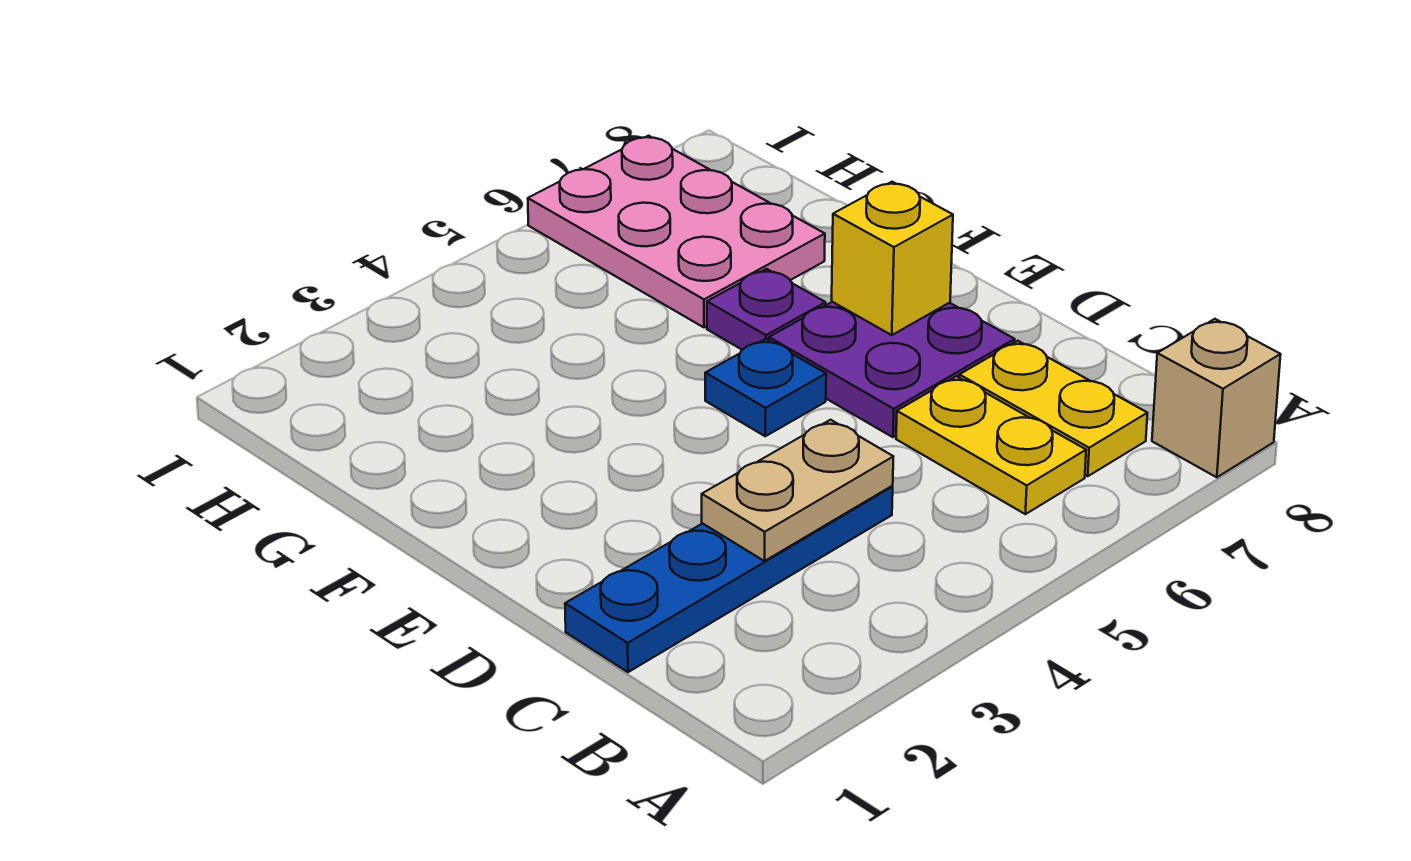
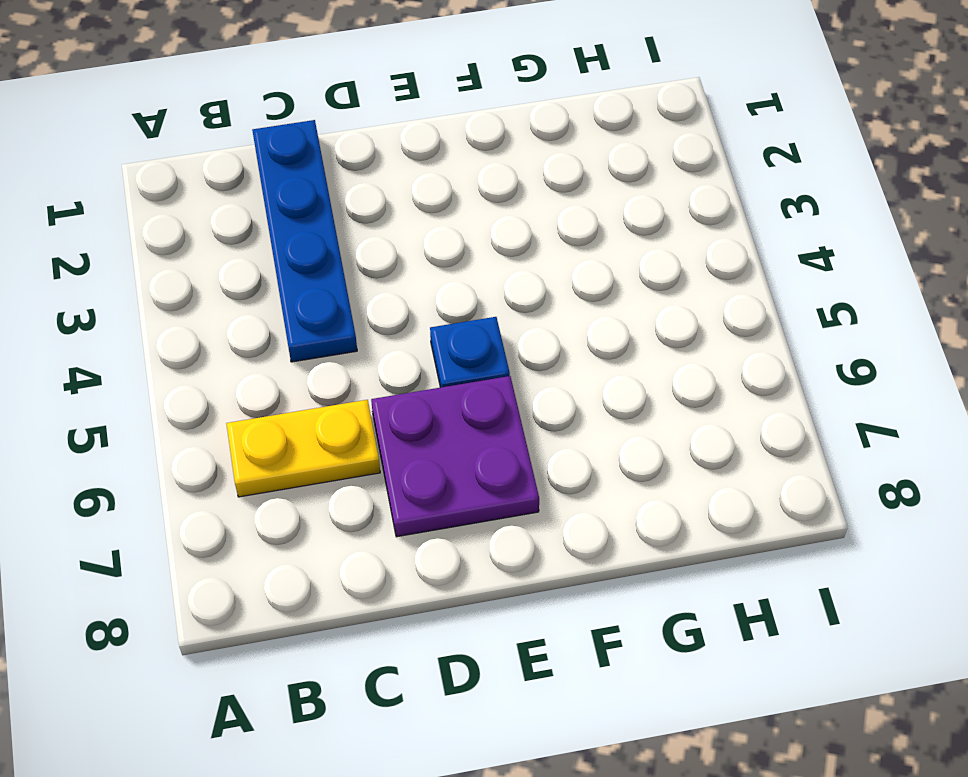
none -> tan brick A8 level 1
none -> yellow plate B7:C7 level 1

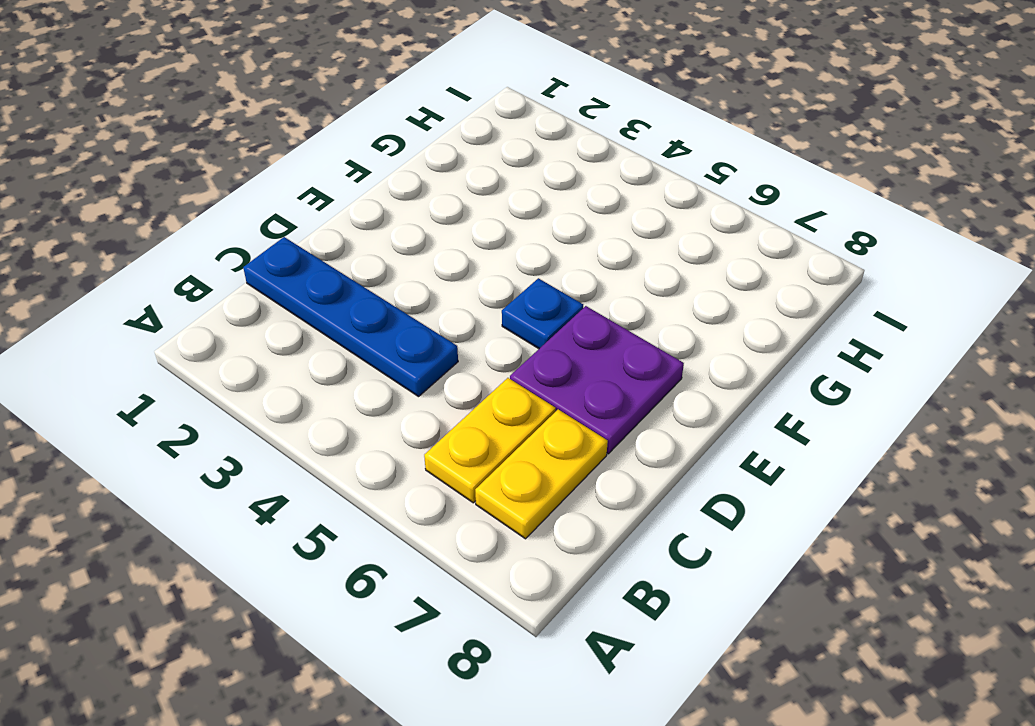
none -> tan brick A8 level 1
none -> purple plate F6 level 1

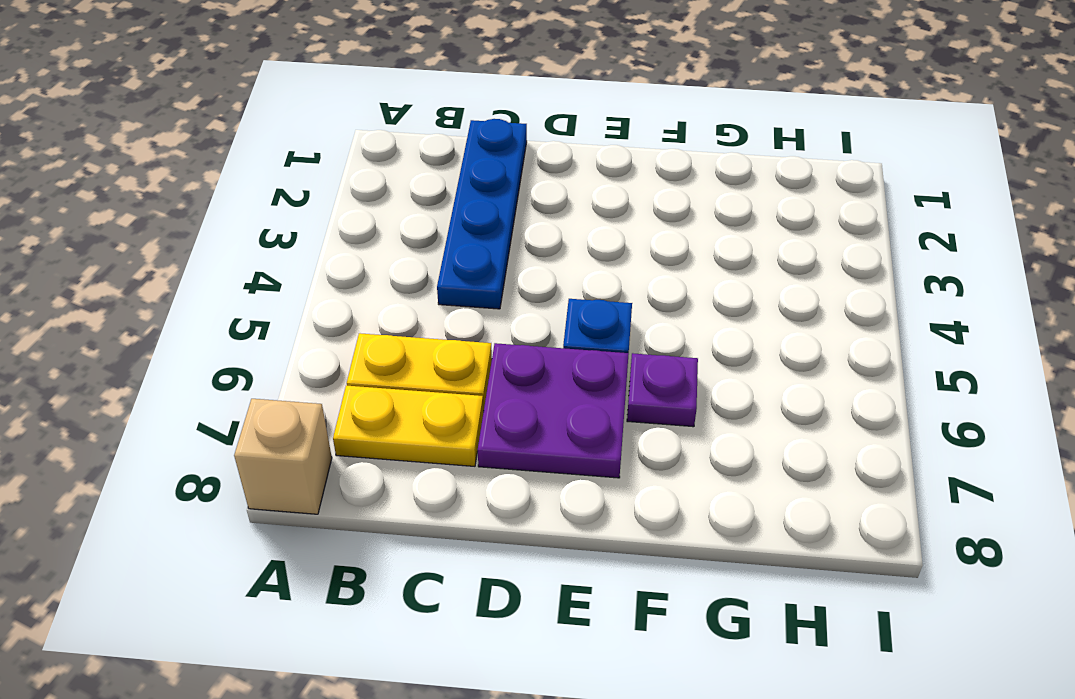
none -> pink plate G6:I7 level 1
none -> tan plate C3:C4 level 2

